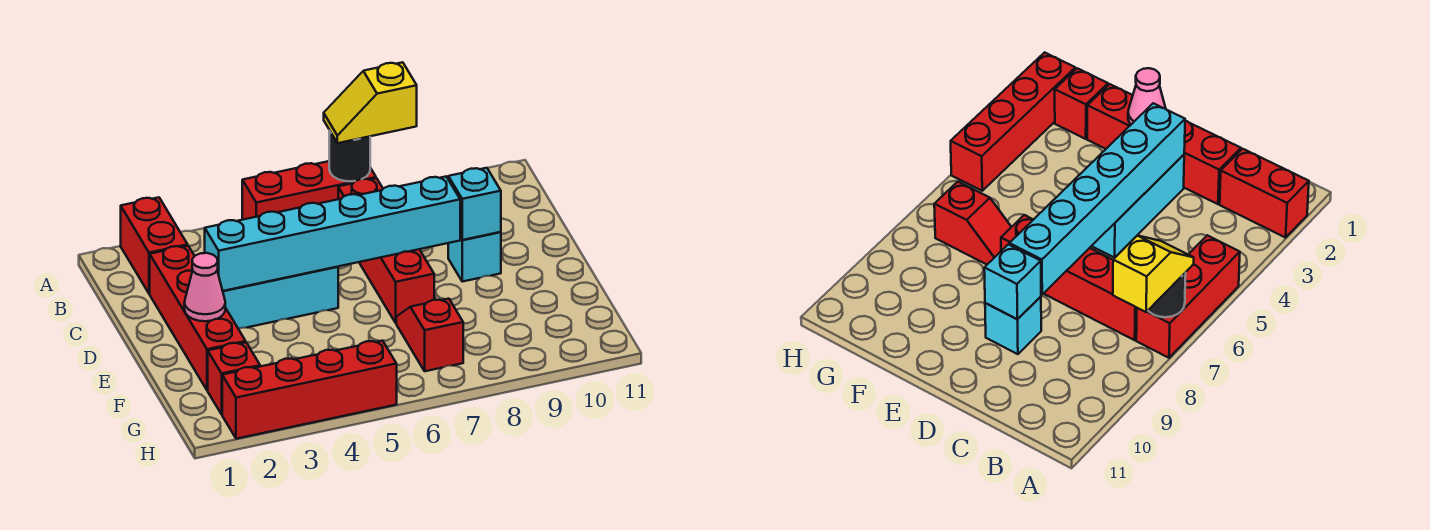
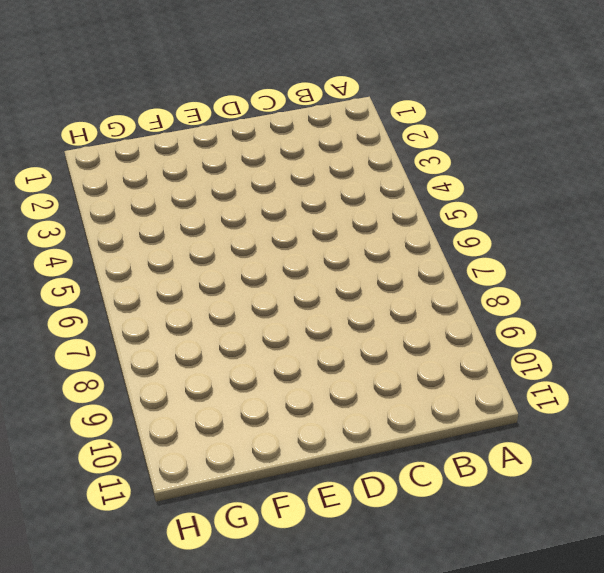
none -> red brick A2:B2 level 1
none -> red brick A5:A7 level 1
none -> red brick B7:E7 level 1

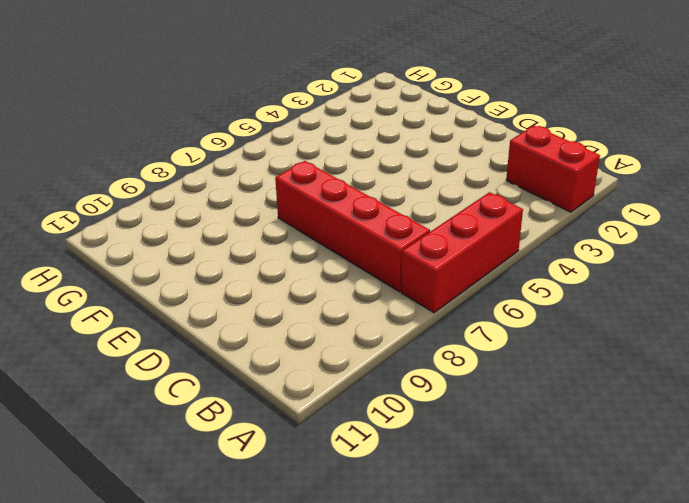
none -> red brick C2:F2 level 1
none -> cyan brick D3:D5 level 1
none -> cyan brick D9 level 1

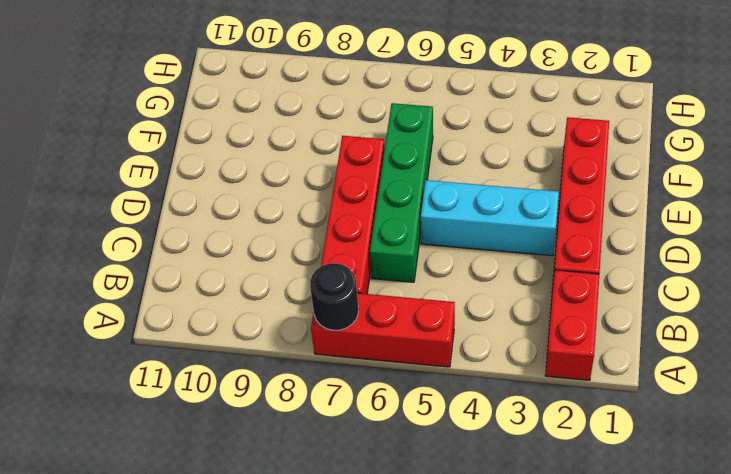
green brick C6:F6 level 1 -> none
none -> cyan brick D9 level 1
none -> red slope F7:G7 level 1 top G
none -> red brick G2 level 1

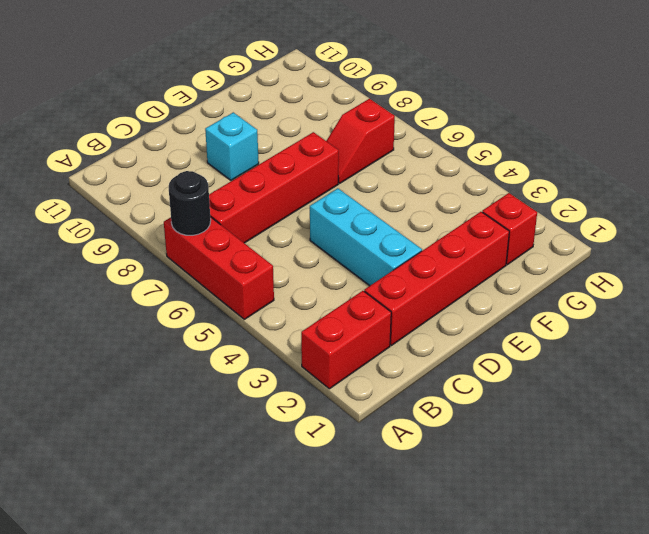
none -> red brick H2:H5 level 1
none -> cyan brick D3:D8 level 2
none -> cyan brick D9 level 2

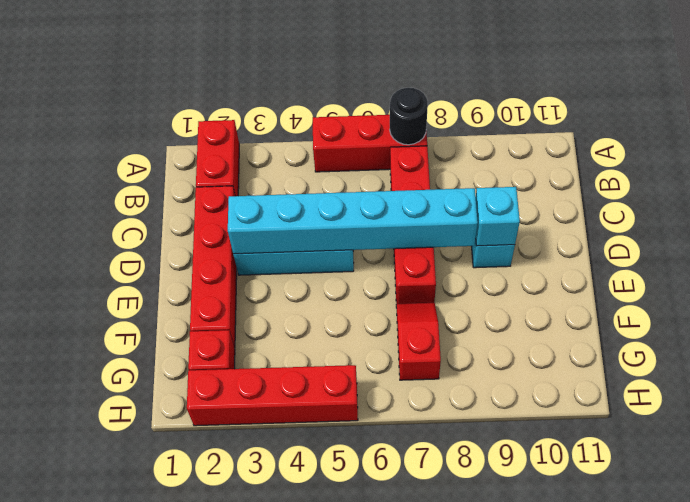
none -> pink cone E2 level 2
none -> yellow slope A7:A8 level 3 top 8

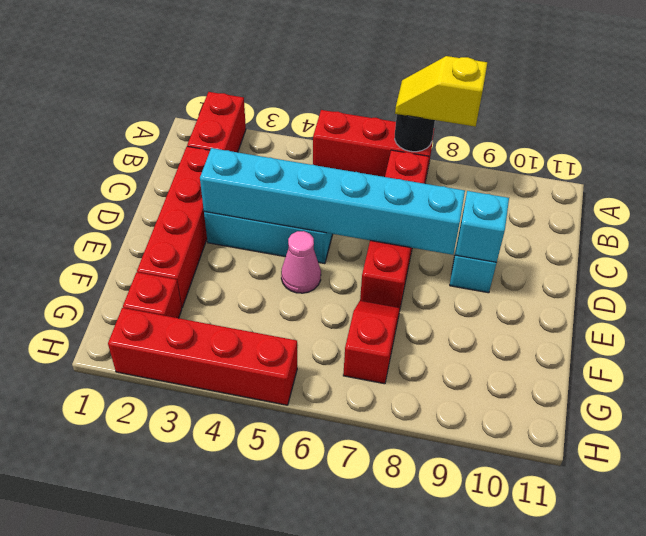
pink cone E5 level 1 -> pink cone E2 level 2

